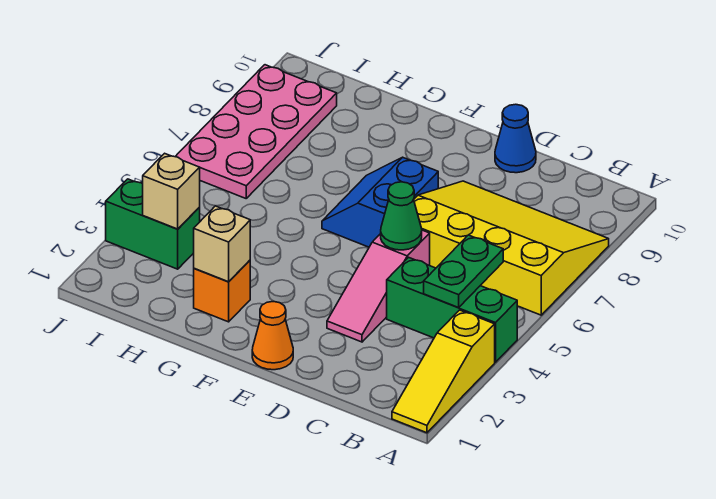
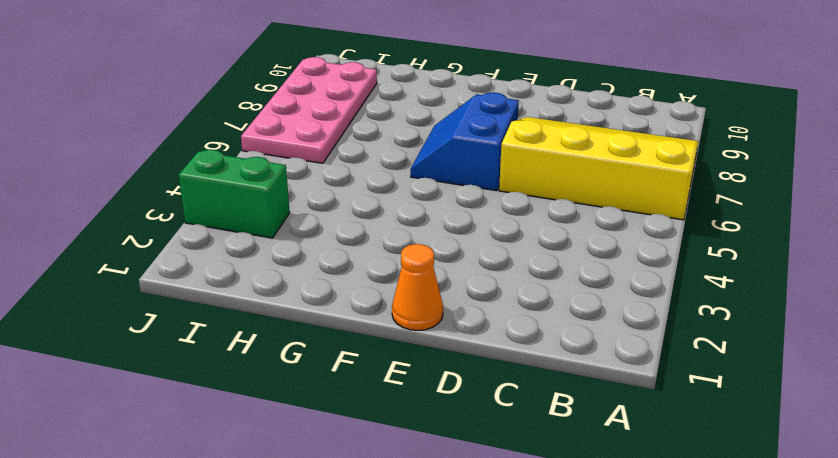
none -> yellow slope A1:A3 level 1 top 3
none -> green brick A4:C4 level 1
none -> pink slope D3:D5 level 1 top 5

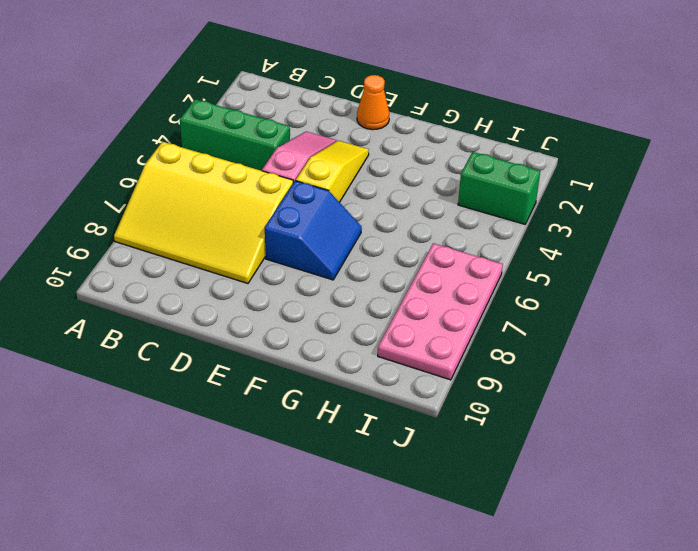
yellow slope E3:E5 level 1 top 5 -> yellow slope A1:A3 level 1 top 3
none -> blue cone D10 level 1
none -> orange brick G2 level 1
none -> green plate B4:B5 level 2

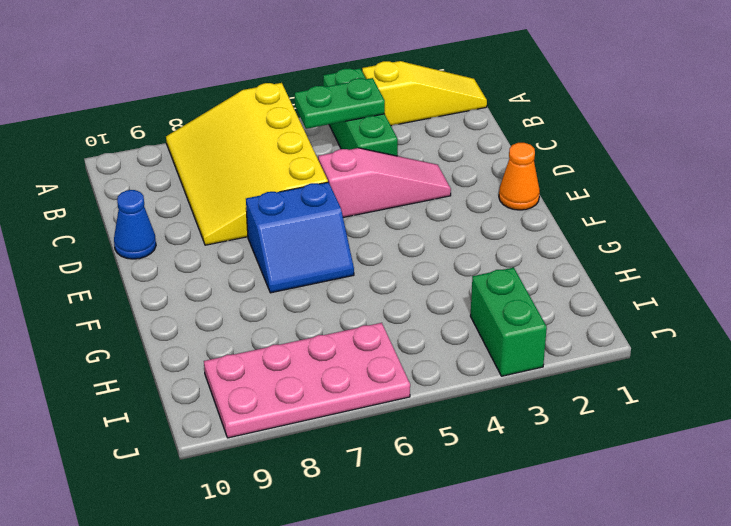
none -> orange brick G2 level 1
none -> green cone D5 level 2
none -> tan brick G2 level 2

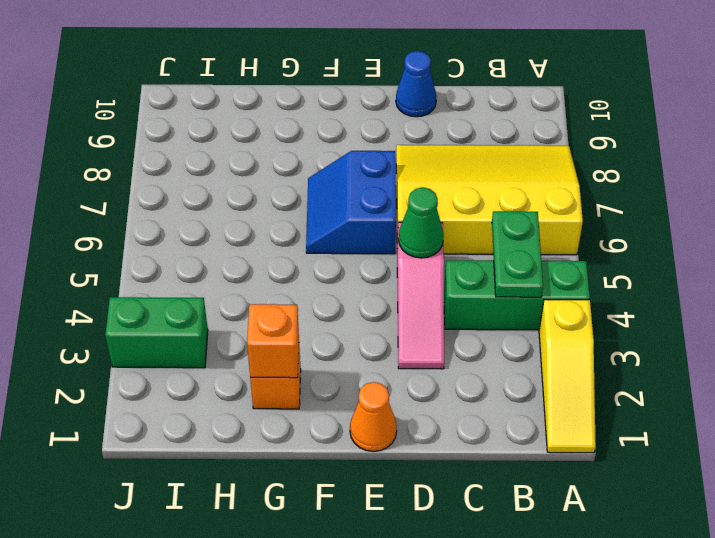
orange brick G2 level 2 -> tan brick G2 level 2
none -> pink plate I6:J9 level 1
none -> tan brick I3 level 2

